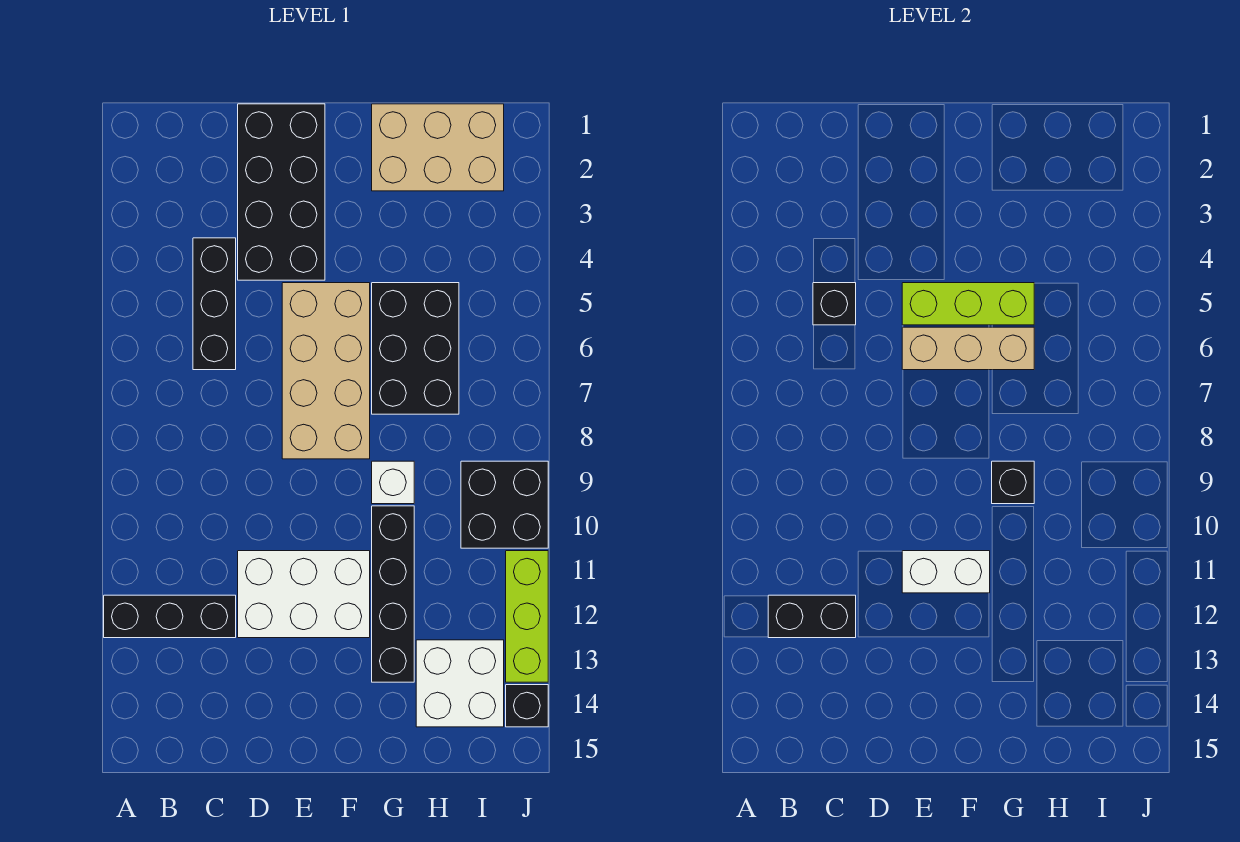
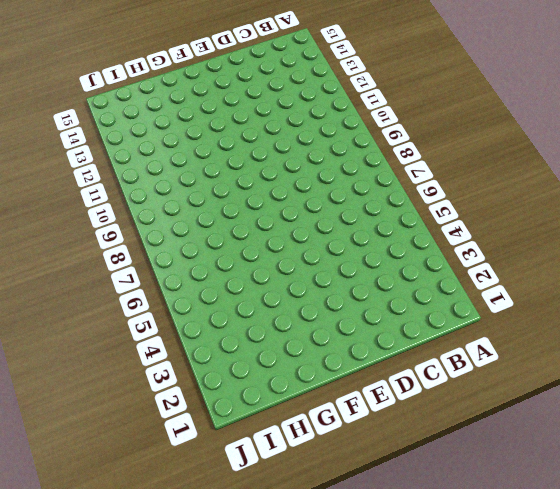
none -> black brick A12:C12 level 1
none -> black brick C4:C6 level 1
none -> black brick D1:E4 level 1

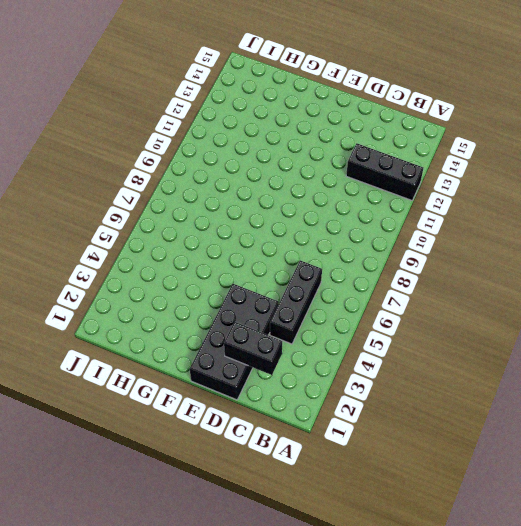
black brick C2:D2 level 2 -> black brick B12:C12 level 2
none -> white brick D11:F12 level 1
none -> tan brick E5:F8 level 1
none -> tan brick G1:I2 level 1

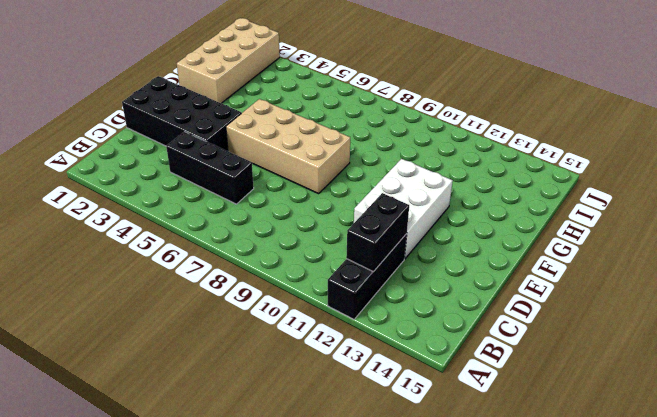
tan brick G1:J2 level 1 -> tan brick G1:I2 level 1
none -> black brick G5:H7 level 1
none -> white brick G9 level 1
none -> black brick G10:G13 level 1

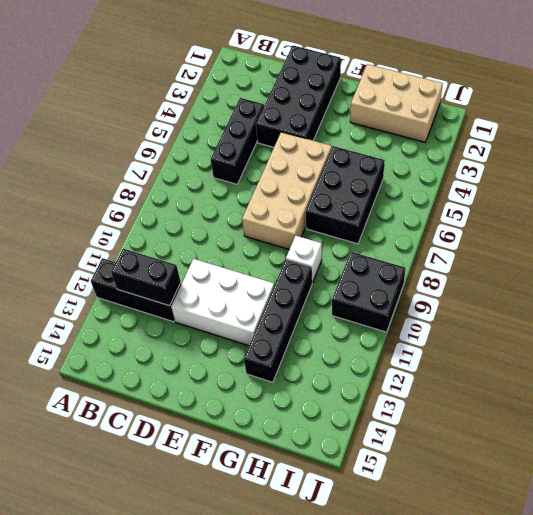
none -> white brick H13:I14 level 1
none -> lime brick J11:J13 level 1
none -> black brick J14 level 1

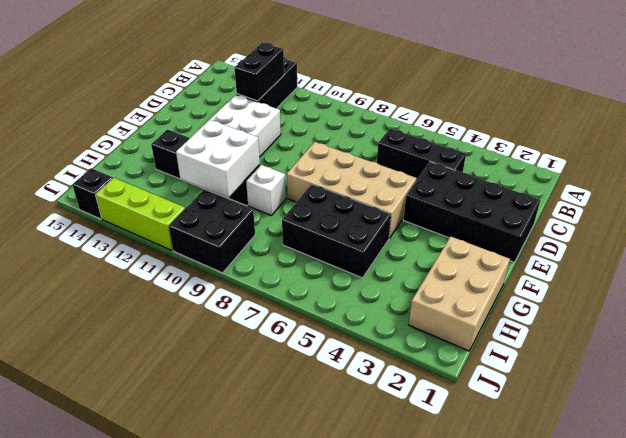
white brick G10:H11 level 2 -> white brick H13:I14 level 1
none -> black brick C5 level 2
none -> lime brick E5:G5 level 2
none -> tan brick E6:G6 level 2

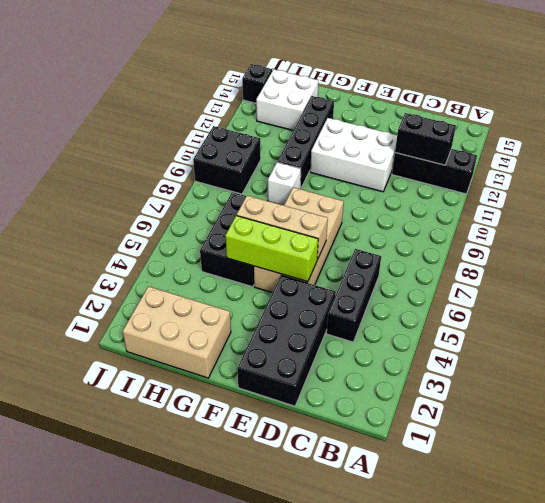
none -> lime brick J11:J13 level 1
none -> black brick C5 level 2
none -> white brick E11:F11 level 2

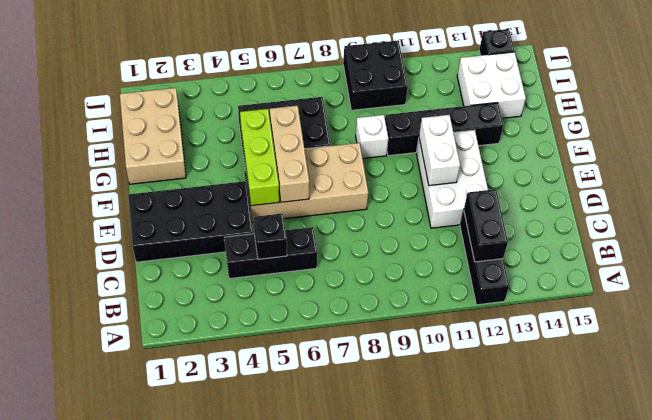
none -> lime brick J11:J13 level 1
none -> black brick G9 level 2

